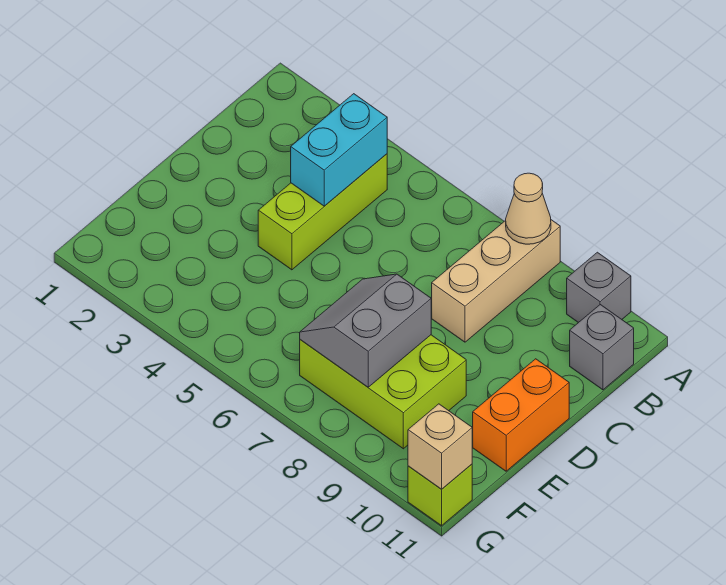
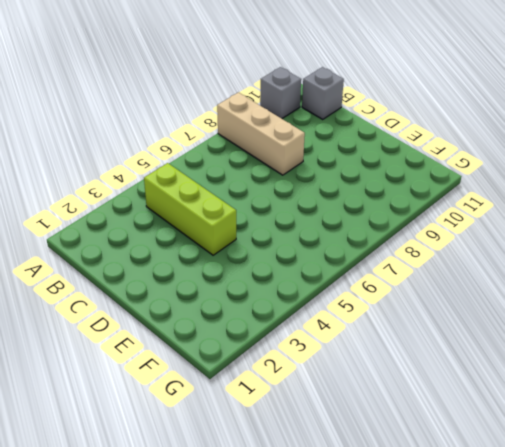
none -> orange brick D11:E11 level 1
none -> lime brick E7:F9 level 1

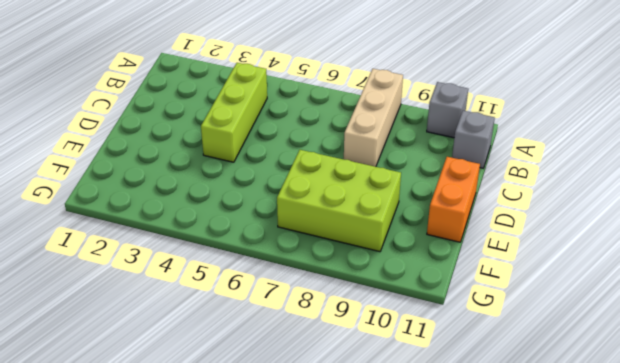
none -> lime brick G11 level 1
none -> tan cone A8 level 2

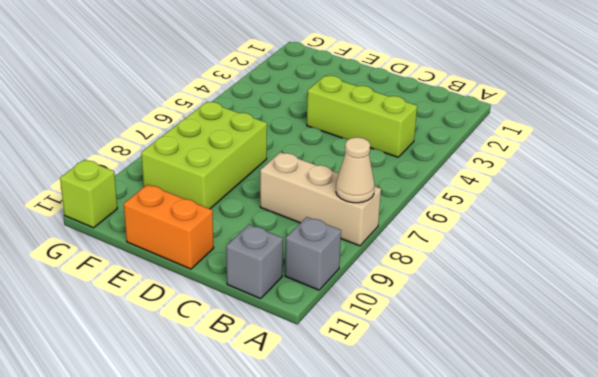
none -> cyan brick B4:C4 level 2
none -> grey slope E7:F8 level 2 top 8

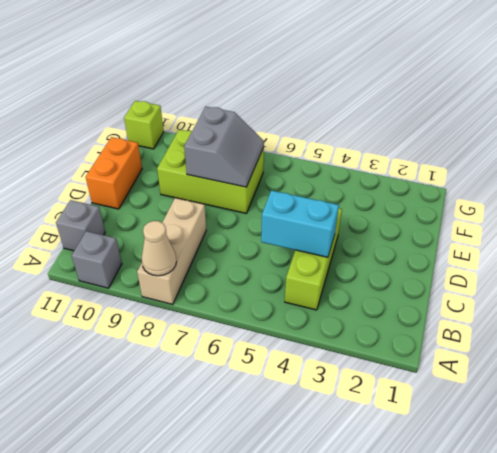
cyan brick C4:C5 level 2 -> cyan brick B4:C4 level 2
none -> tan brick G11 level 2

